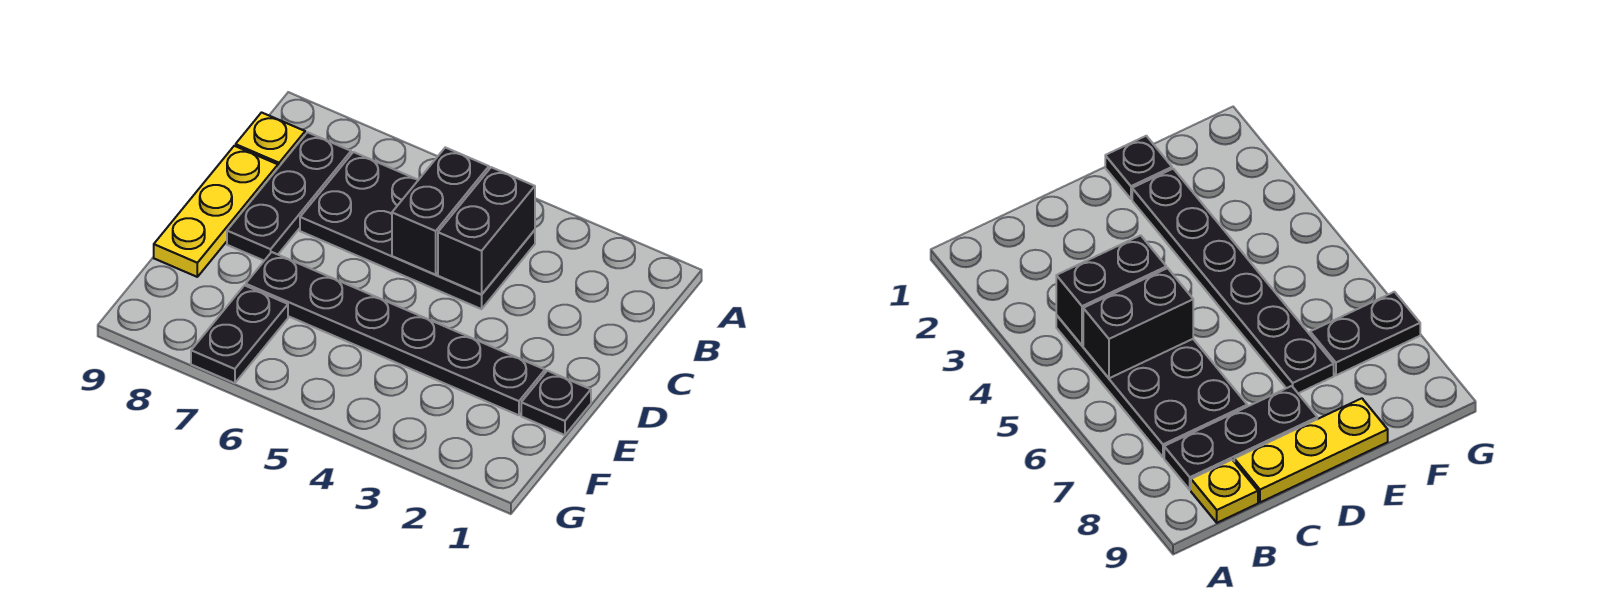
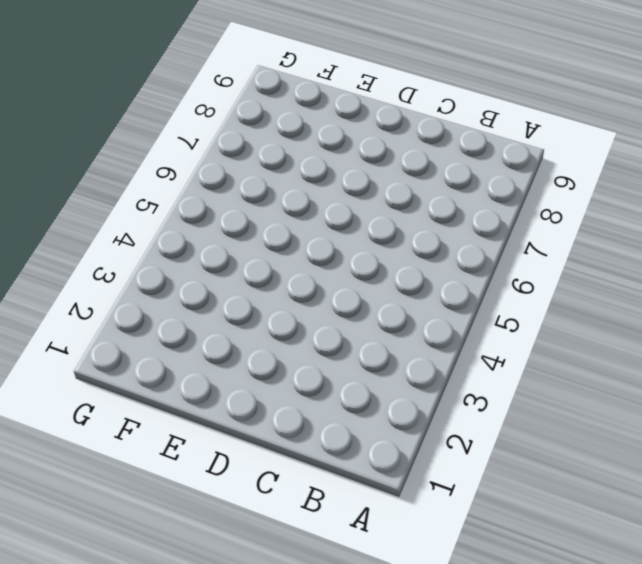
none -> black plate B4:C7 level 1
none -> black plate B8:D8 level 1

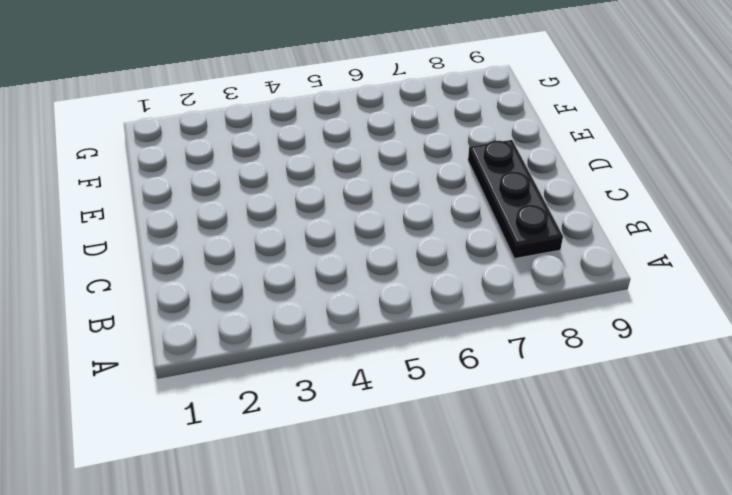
none -> black plate B4:C7 level 1
none -> yellow plate B9 level 1

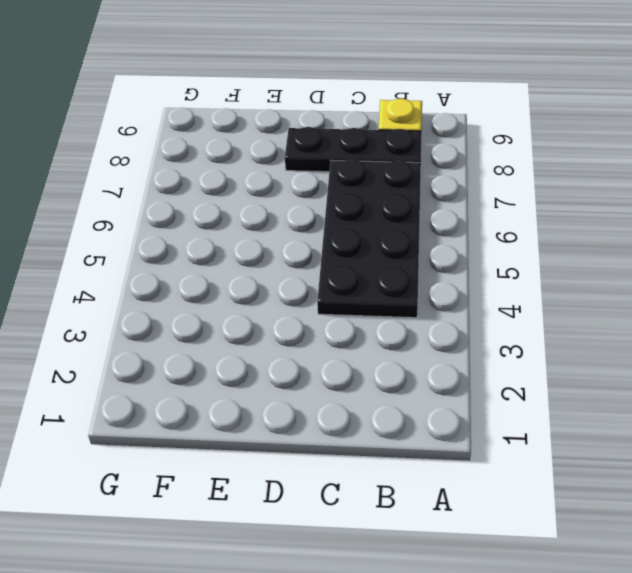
none -> yellow plate C9:E9 level 1
none -> black plate E1 level 1

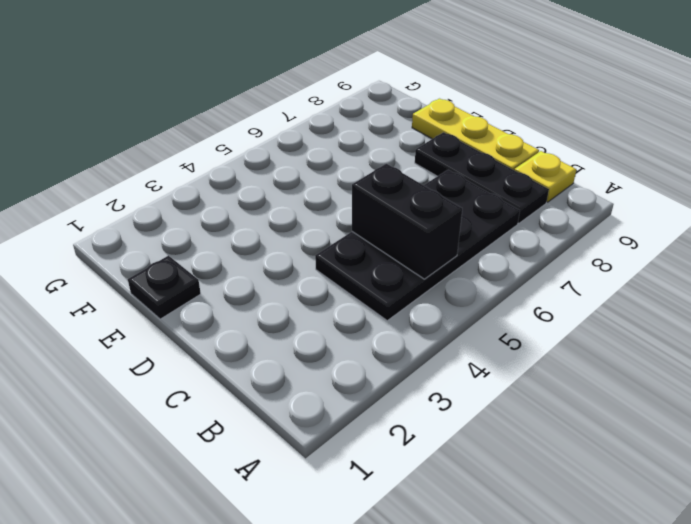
none -> black plate E2:E7 level 1
none -> black plate F7:G7 level 1

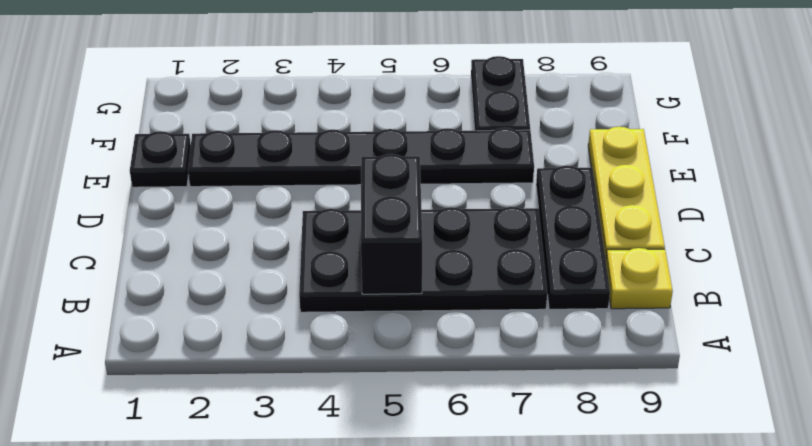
none -> black brick B4:C4 level 2

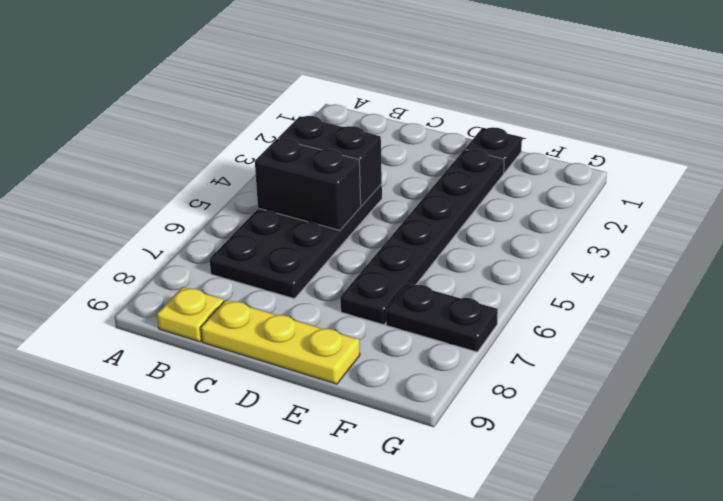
none -> black plate B8:D8 level 1

